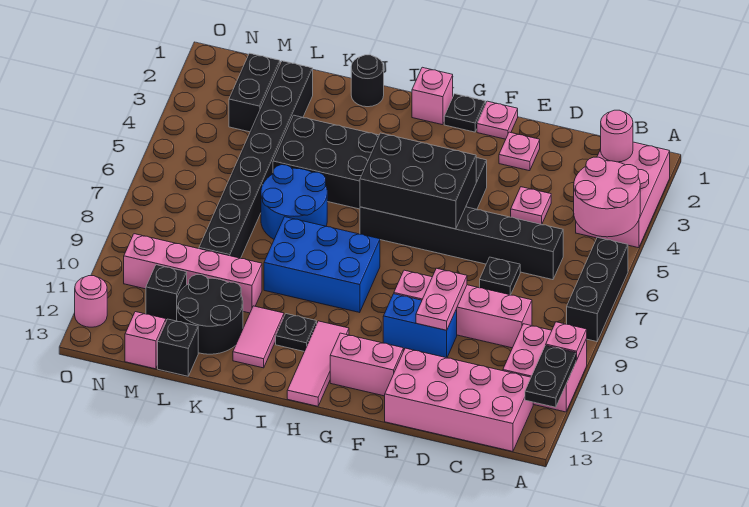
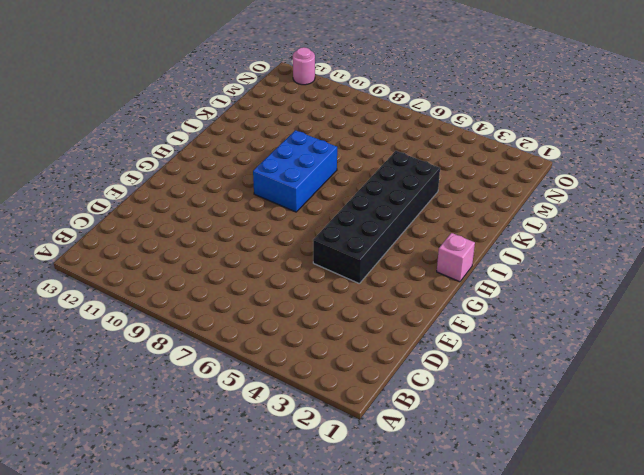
none -> pink brick A2:B4 level 1
none -> black brick A6:A8 level 1
none -> pink brick A10:B11 level 1
none -> pink brick B12:E13 level 1

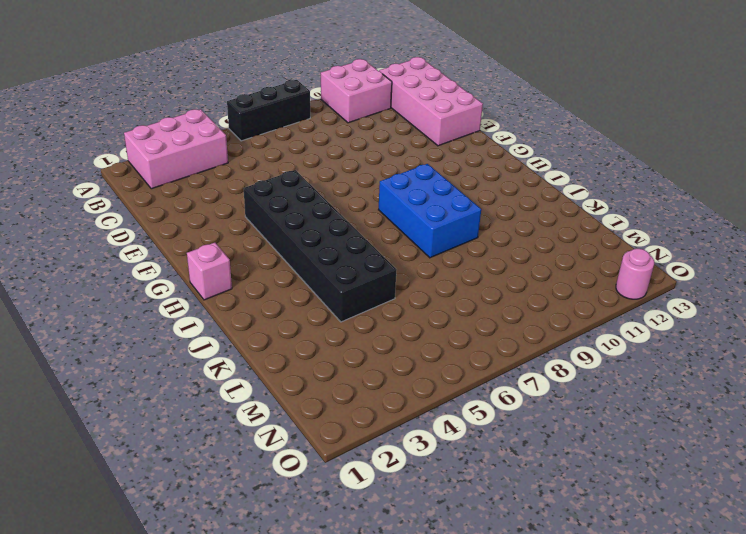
none -> black brick C6:H6 level 1
none -> pink brick C9:F9 level 1
none -> pink plate D4 level 1
none -> black plate D7 level 1

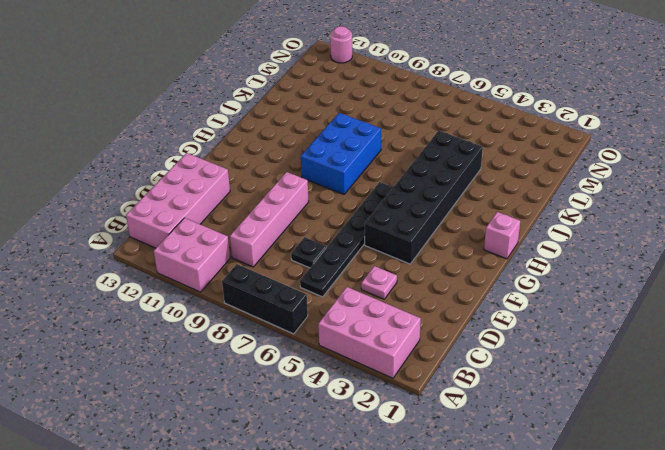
black plate C6:H6 level 1 -> black brick C6:H6 level 1
none -> pink plate E2 level 1
none -> blue brick E10:F10 level 1
none -> pink plate F1 level 1
none -> pink brick F12:G12 level 1

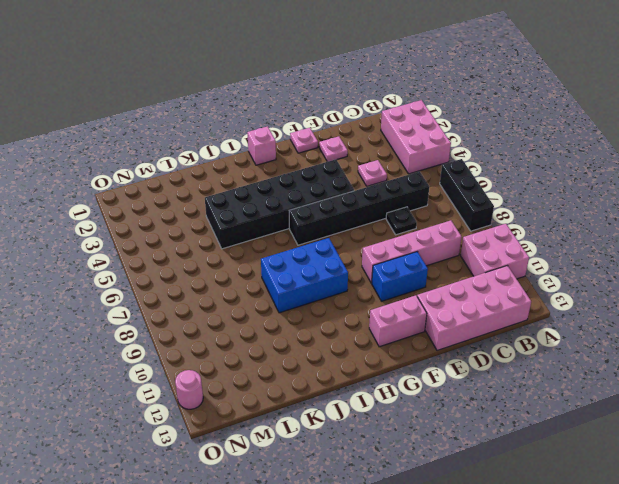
none -> black plate G1 level 1
none -> pink tile H11:H13 level 1
none -> black plate I11 level 1
none -> black round brick J1 level 1

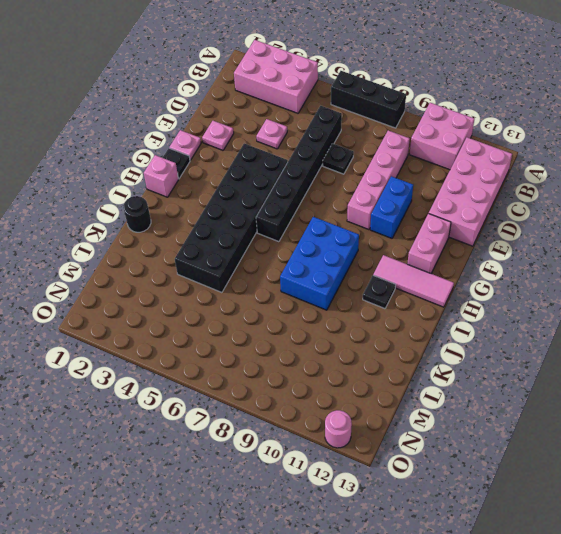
none -> blue round brick J6:K7 level 1
none -> pink tile J11:J12 level 1
none -> pink brick K10:N10 level 1
none -> black round brick K11:L12 level 1

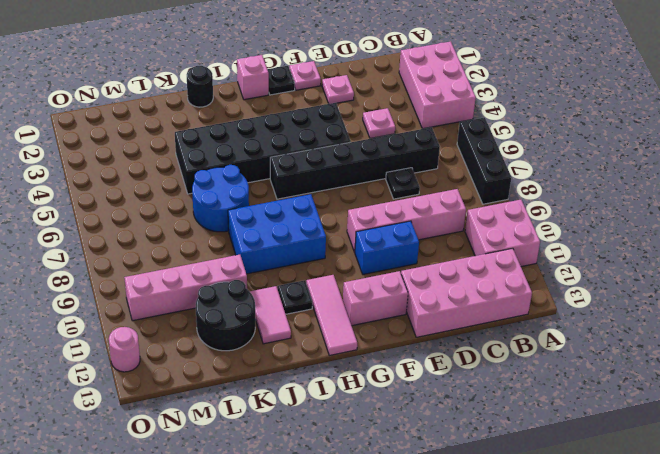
none -> black brick L2:L9 level 1
none -> black brick L13 level 1
none -> black brick M2:M3 level 1
none -> black brick M11 level 1

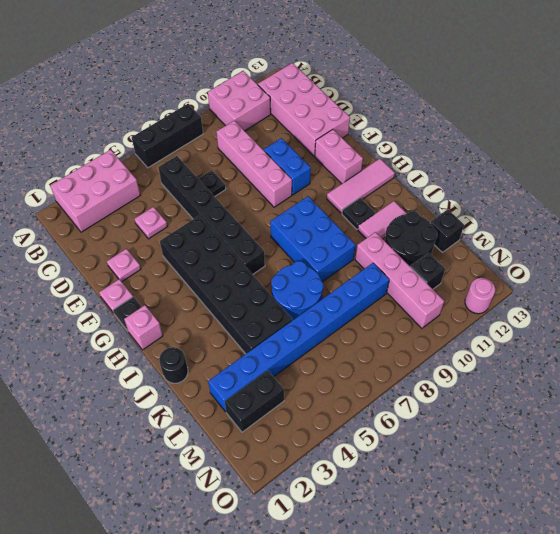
blue brick L2:L9 level 1 -> black brick L2:L9 level 1
none -> pink brick M13 level 1
none -> pink round brick A4:B5 level 2
none -> pink plate A10 level 2
none -> black plate A11:A12 level 2

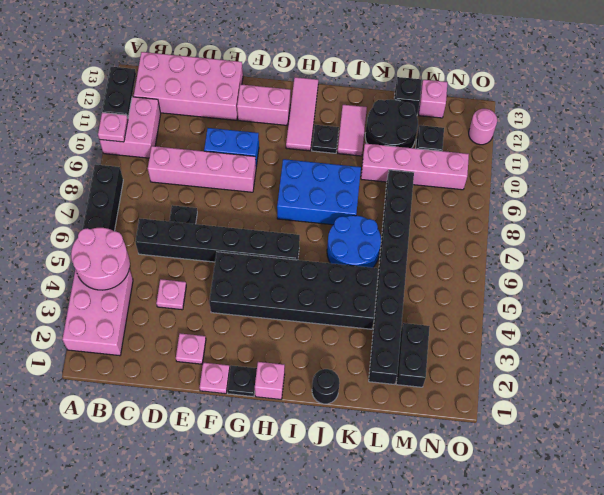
none -> pink round brick B2 level 2
none -> pink plate E9:E10 level 2
none -> black brick F5:H6 level 2

